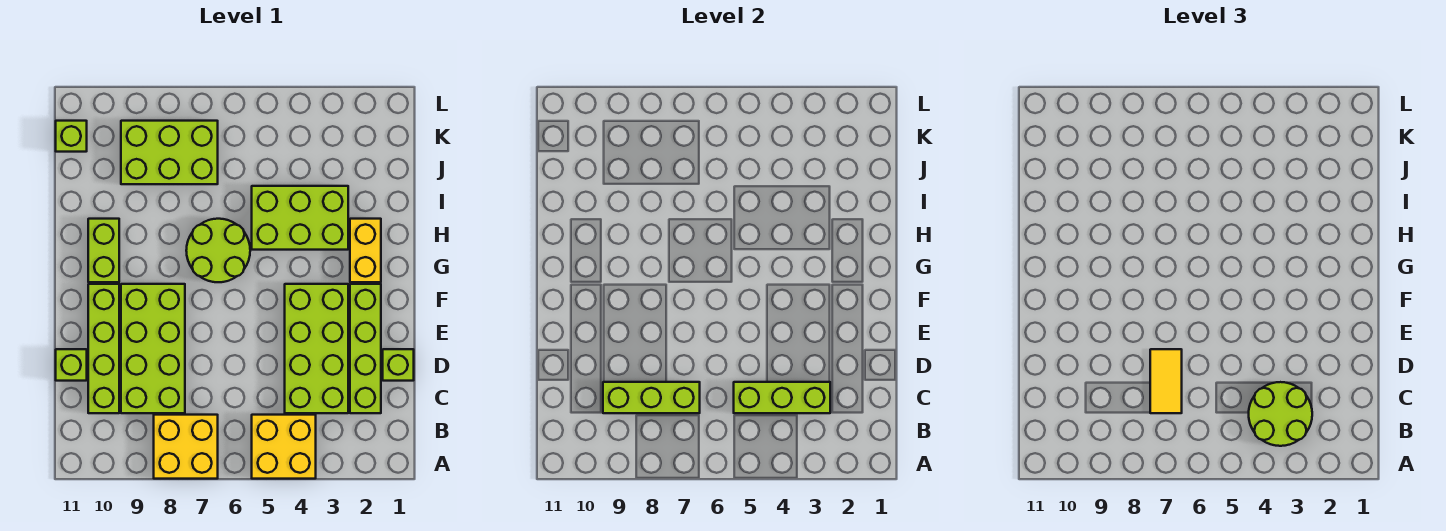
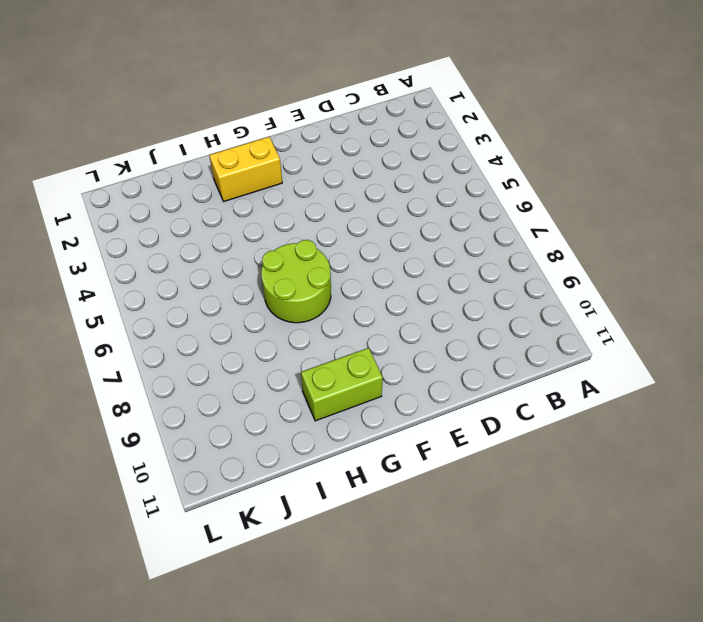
none -> yellow brick A4:B5 level 1
none -> yellow brick A7:B8 level 1
none -> lime brick C2:F2 level 1

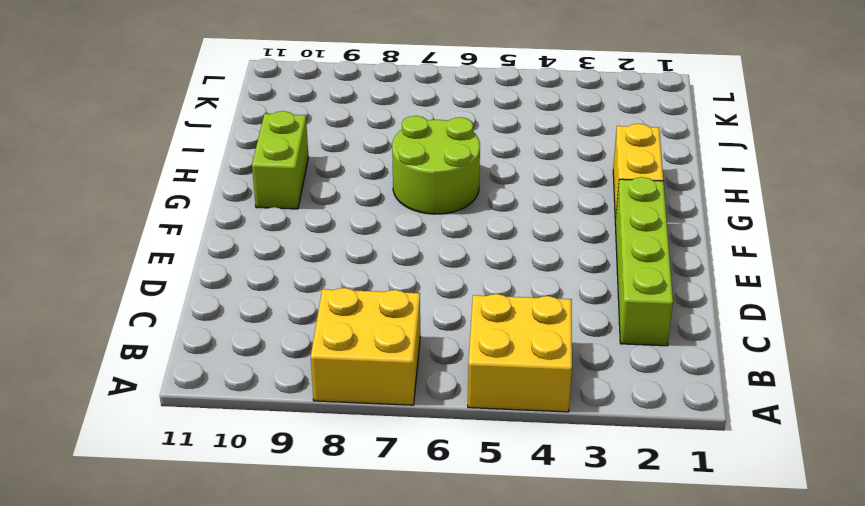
none -> lime brick C3:F4 level 1
none -> lime brick C8:F9 level 1
none -> lime brick C10:F10 level 1

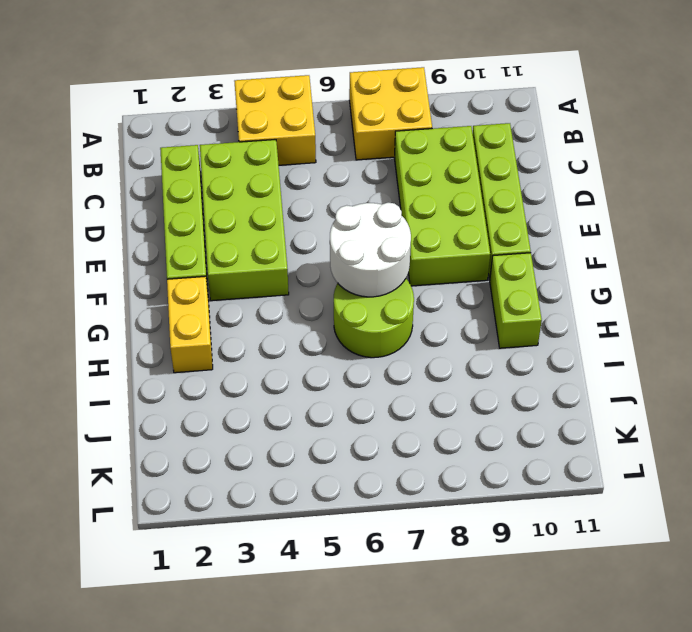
white round brick F6:G7 level 2 -> none
none -> lime brick D1 level 1
none -> lime brick D11 level 1
none -> lime brick H3:I5 level 1

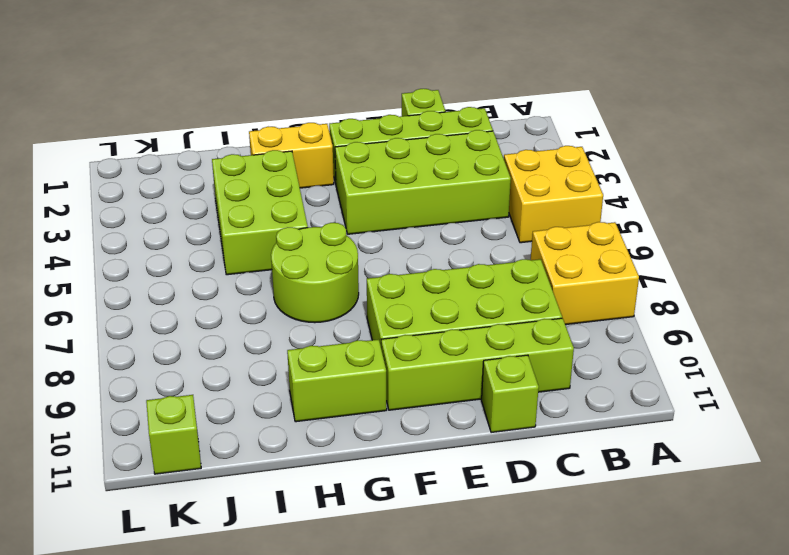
none -> lime brick J7:K9 level 1
none -> lime brick C3:C5 level 2
none -> lime brick C7:C9 level 2

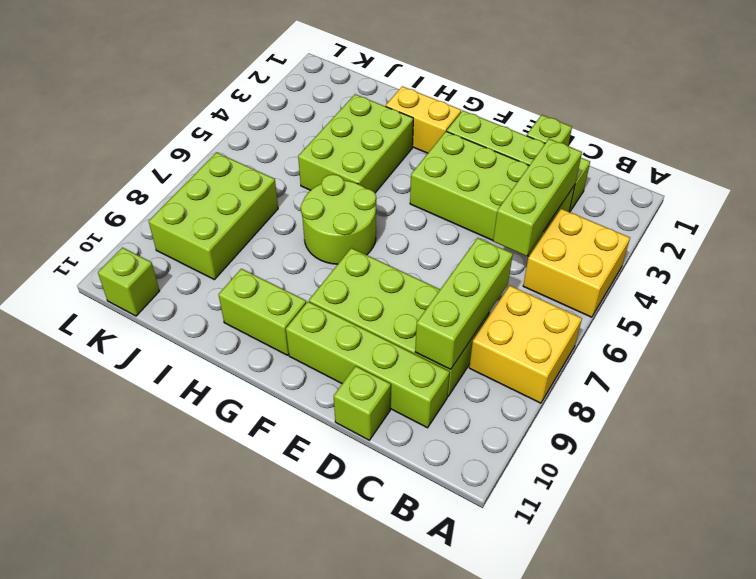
none -> lime round brick B3:C4 level 3
none -> yellow tile C7:D7 level 3

